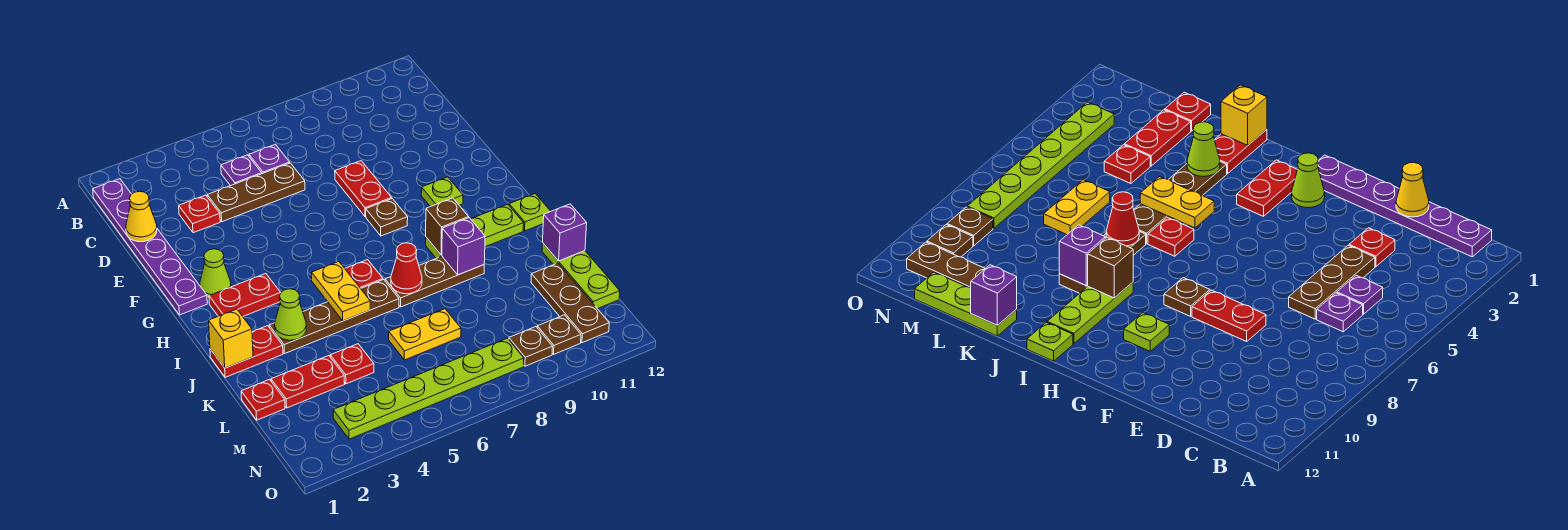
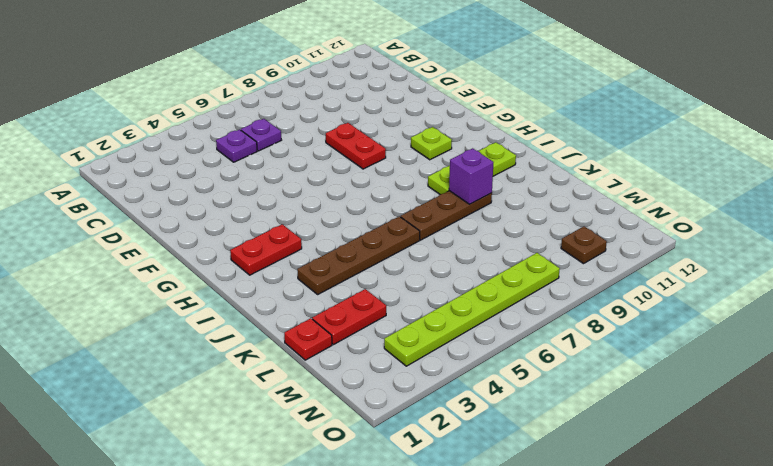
none -> purple plate B1:G1 level 1
none -> red plate D3 level 1
none -> brown plate D4:D6 level 1
none -> lime cone G2 level 1

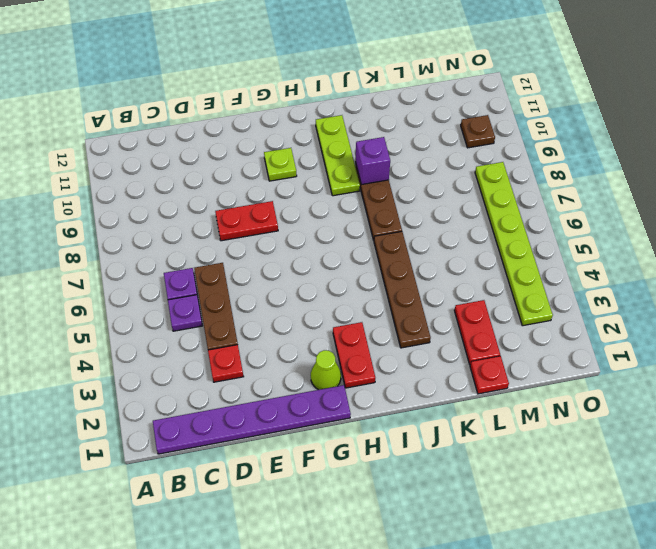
none -> brown plate G8 level 1
none -> red plate I6 level 1
none -> lime plate I12 level 1
none -> red plate J1:J2 level 1

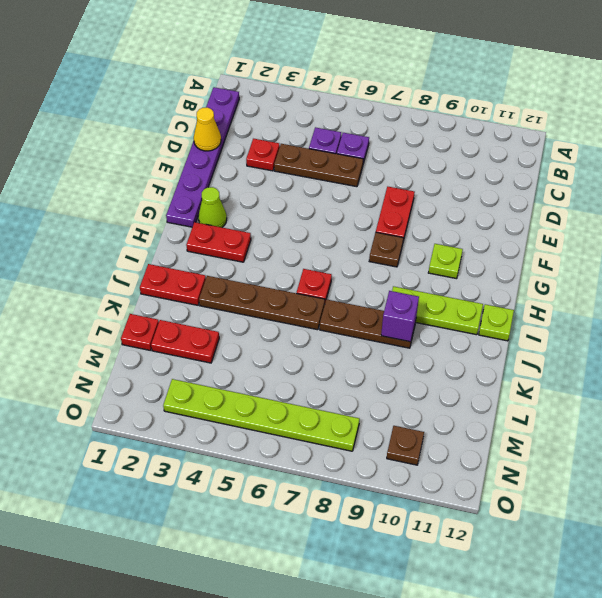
none -> lime plate K12:M12 level 1
none -> red plate L4 level 1
none -> yellow plate L6:L7 level 1
none -> brown plate L11:N11 level 1

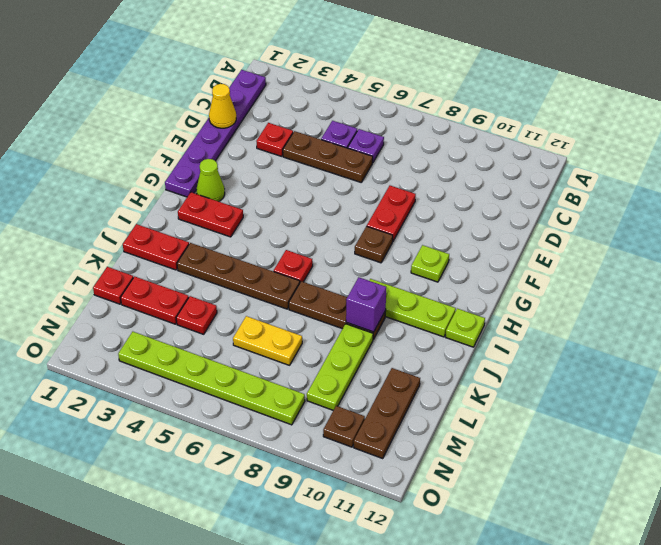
lime plate K9:M9 level 1 -> lime plate K12:M12 level 1
none -> brown plate N9 level 1
none -> yellow plate I5:J5 level 2
none -> brown brick I9 level 2
none -> yellow brick J1 level 2

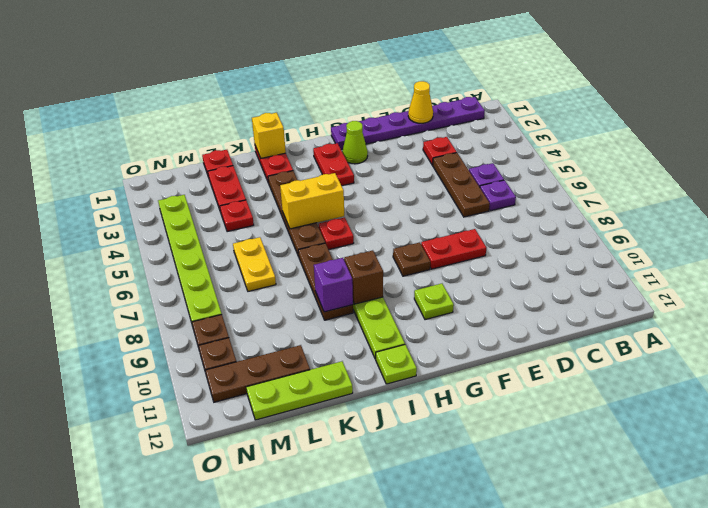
yellow brick I5:J5 level 2 -> yellow plate I5:J5 level 2
none -> lime cone J3 level 2
none -> red cone J7 level 2
none -> purple brick K12 level 2

